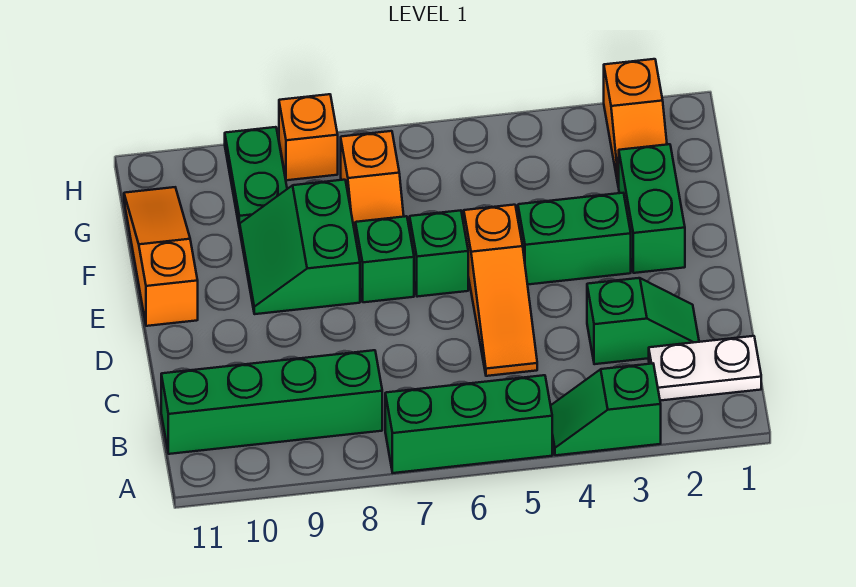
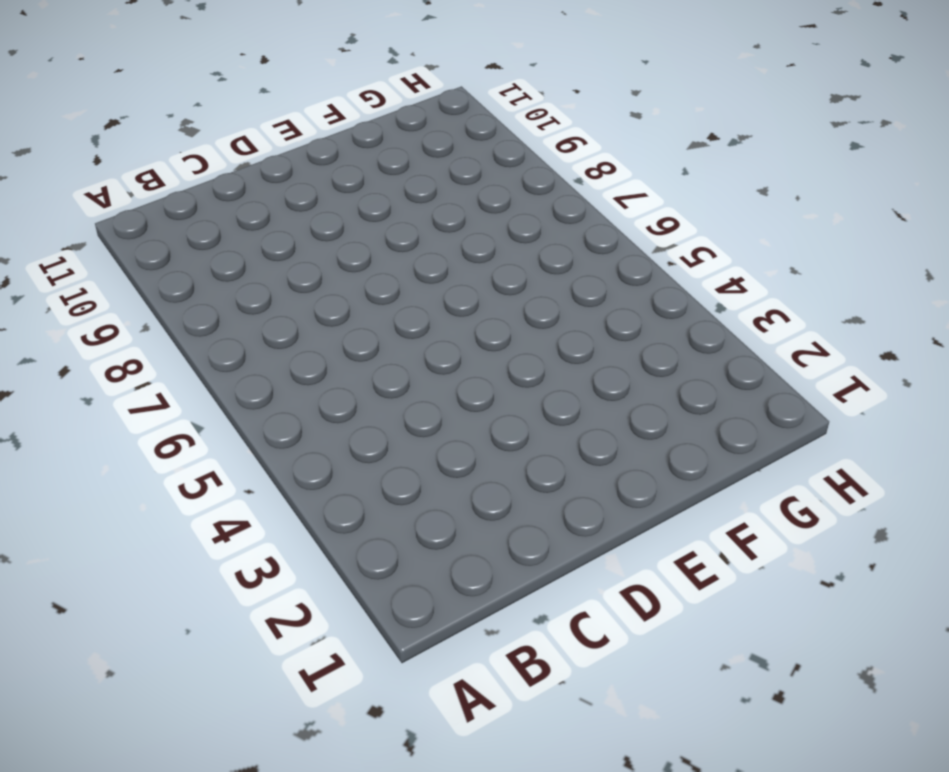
none -> green slope A3:A4 level 1 top 3
none -> green brick A5:A7 level 1
none -> white plate B1:B2 level 1

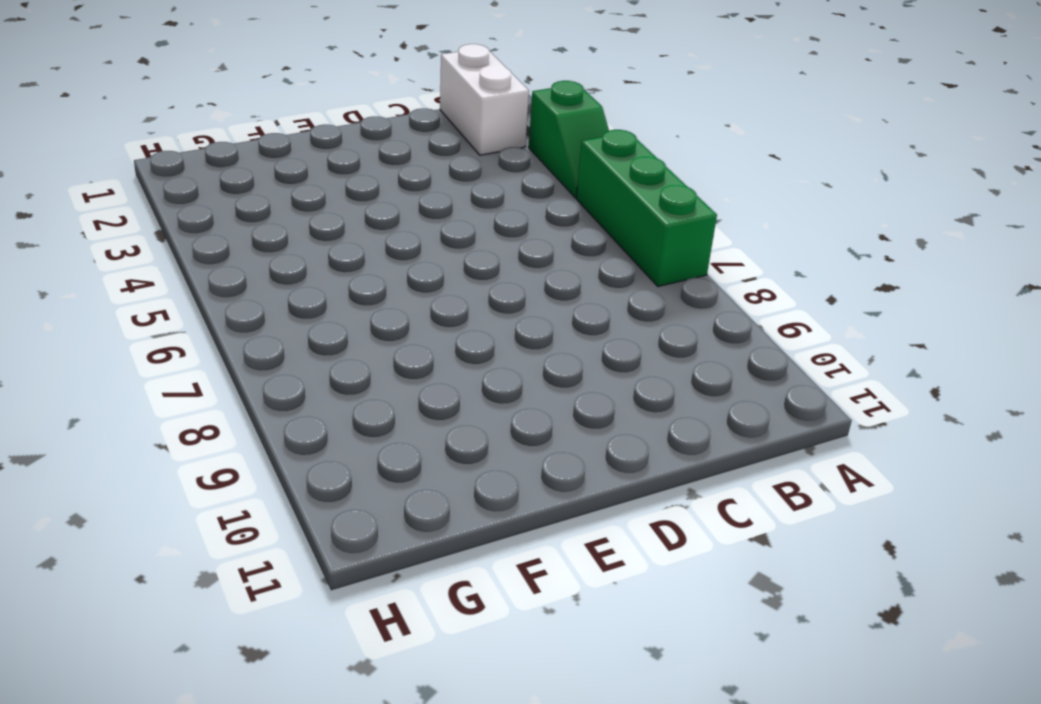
white brick B1:B2 level 1 -> white plate B1:B2 level 1
none -> green brick B8:B11 level 1
none -> green slope C2:C3 level 1 top 3
none -> orange slope C5:E5 level 1 top E

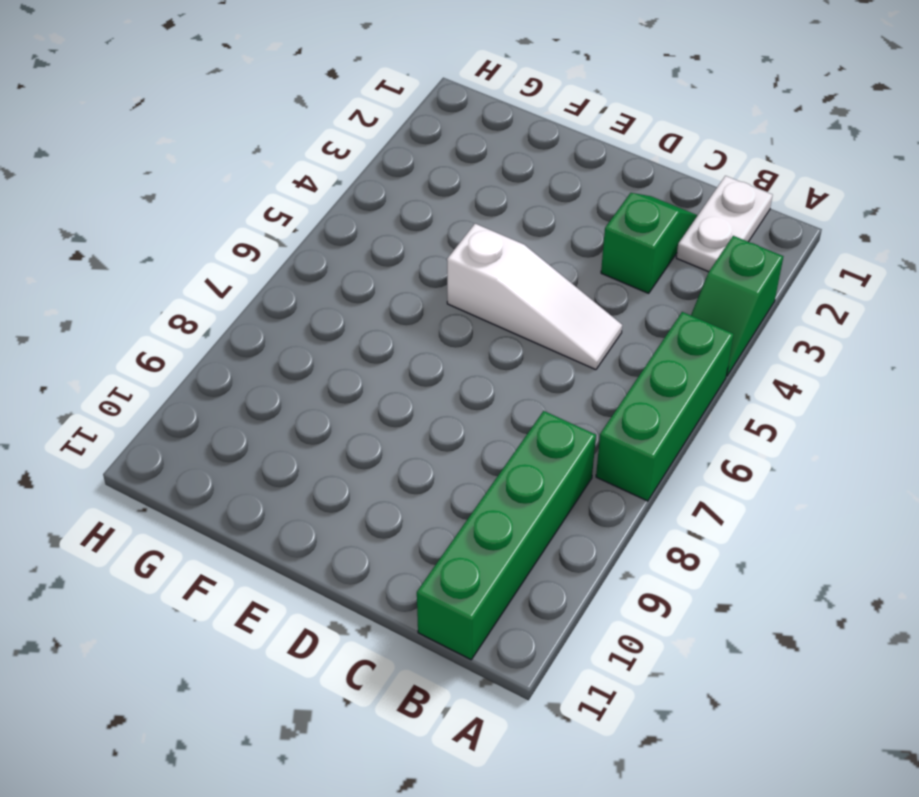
white slope C5:E5 level 1 top E -> orange slope C5:E5 level 1 top E
none -> green brick E2:F2 level 1
none -> green brick E3:E4 level 1
none -> green brick E6 level 1

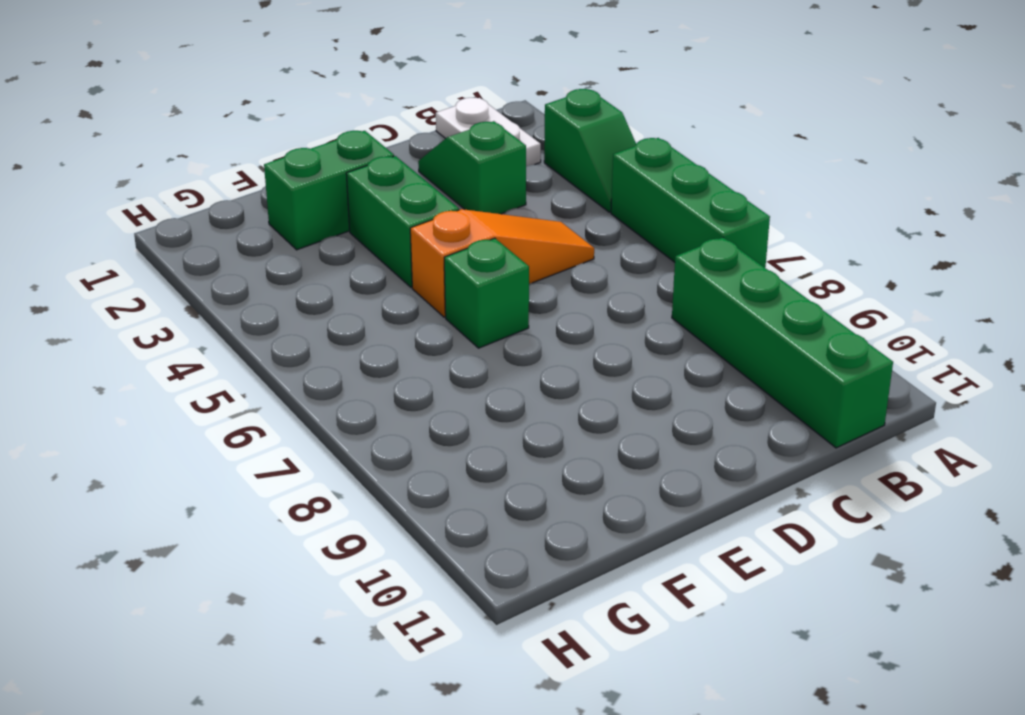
none -> green brick E7 level 1
none -> green slope E8:F9 level 1 top 8
none -> orange slope E11:G11 level 1 top E

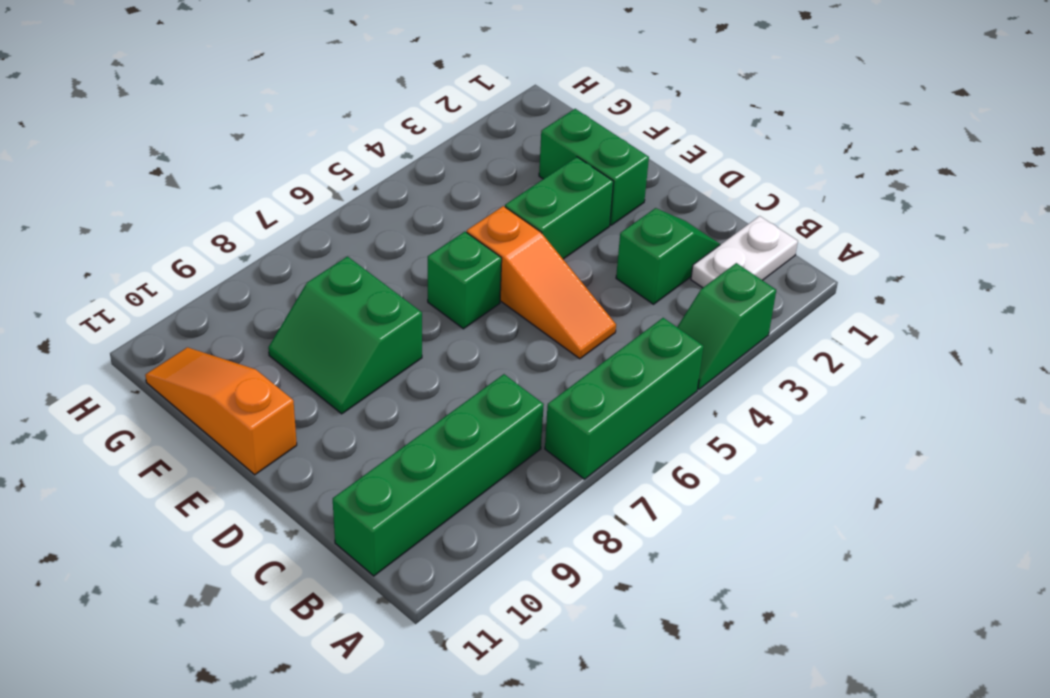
none -> green brick E7 level 1
none -> orange slope F7:G7 level 1 top G
none -> orange slope G2:H2 level 1 top H

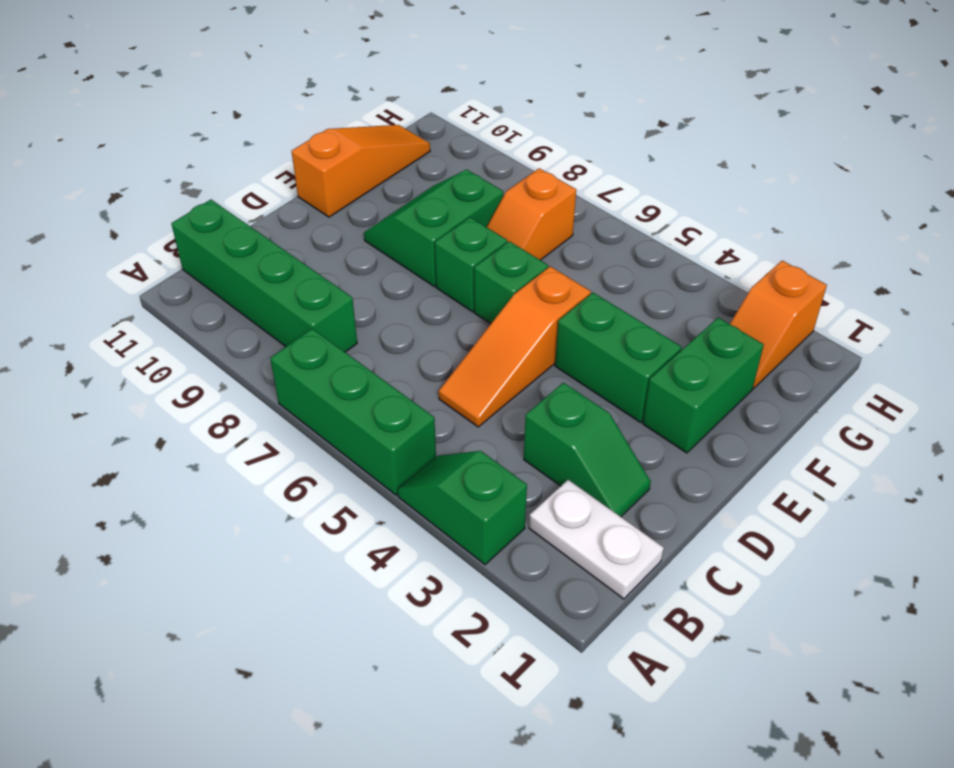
none -> green plate G9:H9 level 1
none -> orange brick H8 level 1

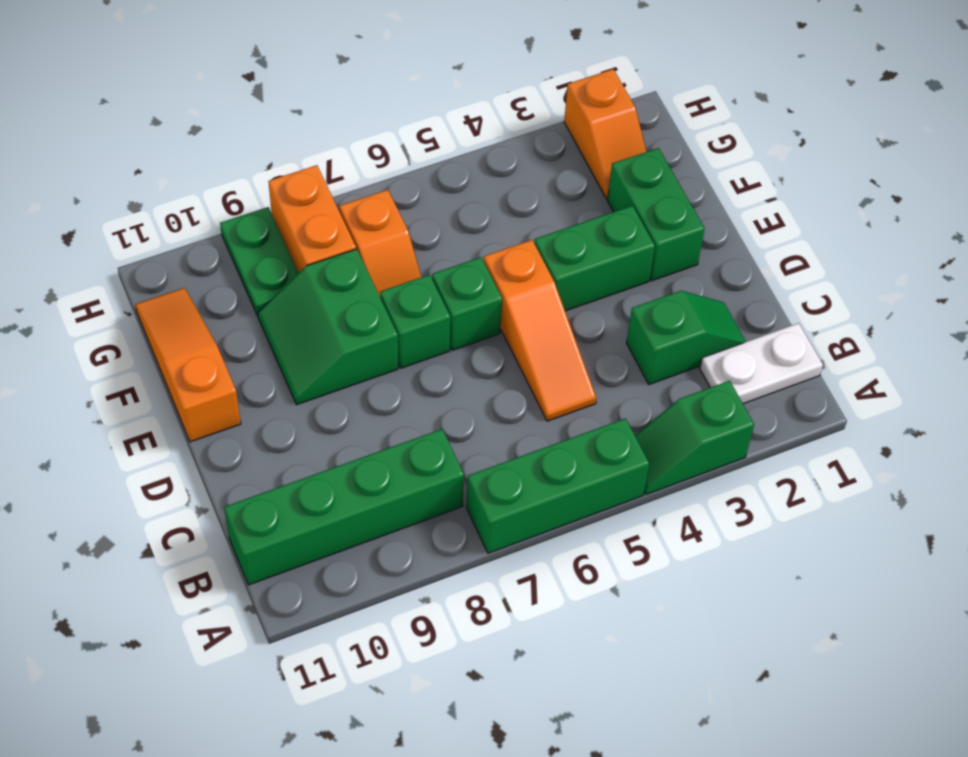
orange brick G8:H8 level 1 -> orange brick H8 level 1

